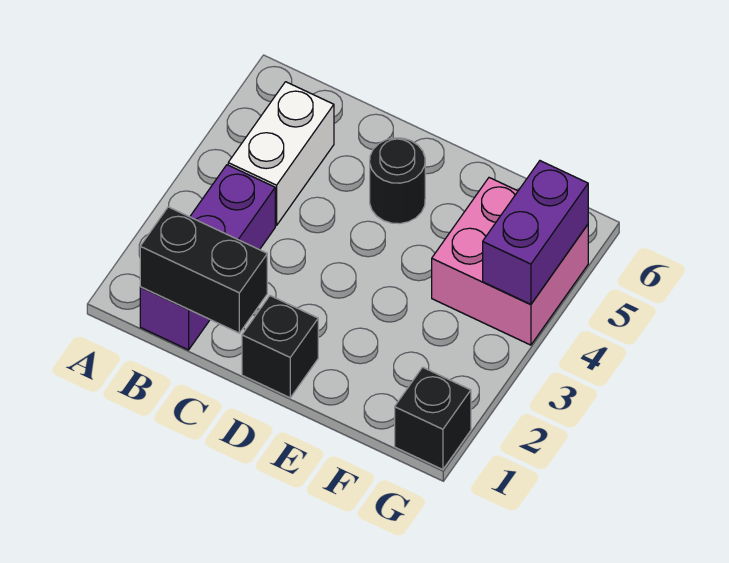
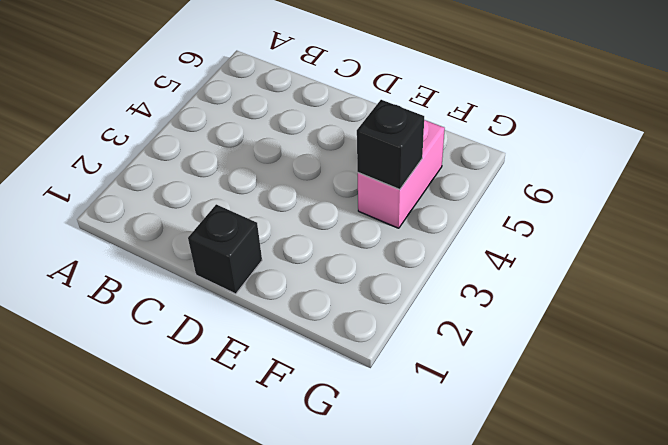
pink brick F4:F5 level 1 -> pink brick F4:G5 level 1
black brick F4 level 2 -> black brick G1 level 1
none -> purple brick B1:B3 level 1
none -> white brick B4:B5 level 1

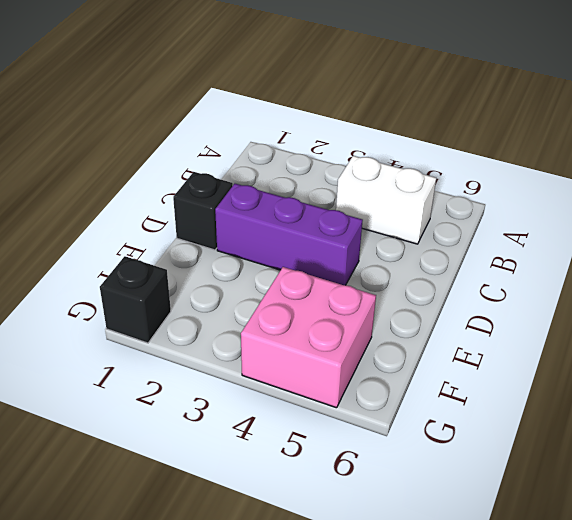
purple brick D2:D4 level 1 -> purple brick B1:B3 level 1
none -> black round brick D5 level 1
none -> black brick B1:C1 level 2

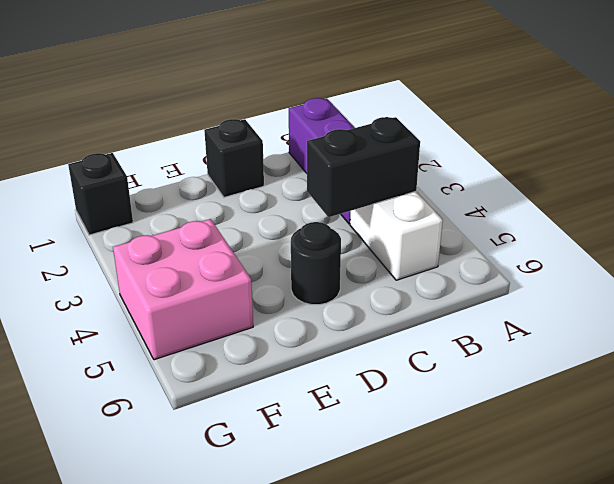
black brick B4:C4 level 2 -> black brick B1:C1 level 2
none -> purple brick G4:G5 level 2

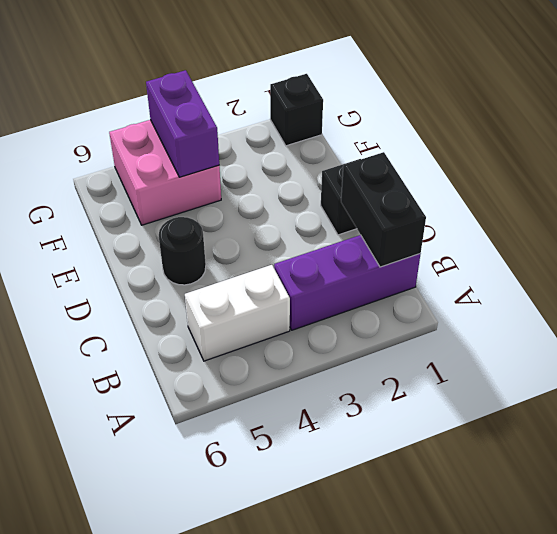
purple brick F4:G4 level 2 -> purple brick G4:G5 level 2

